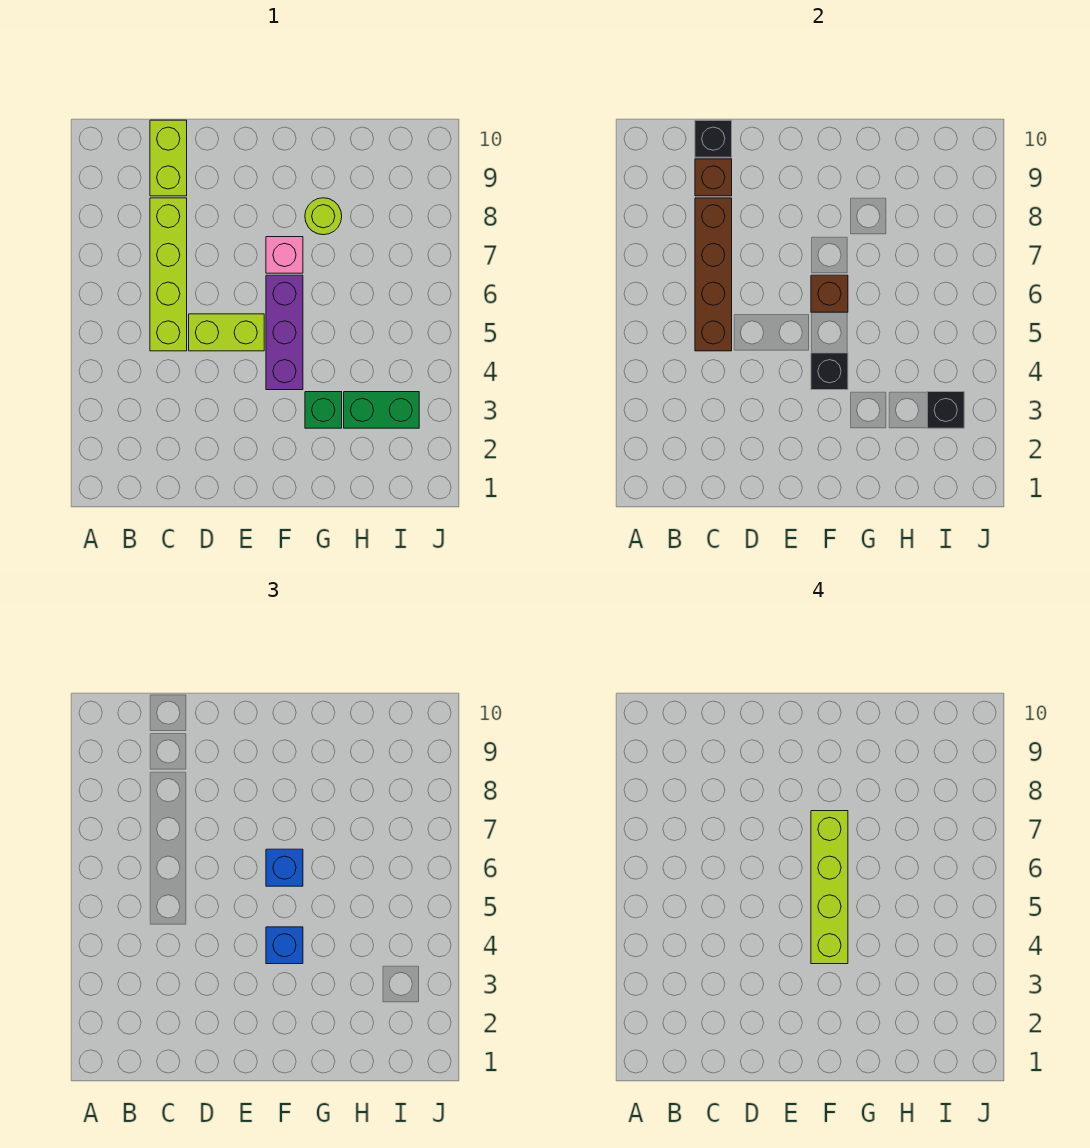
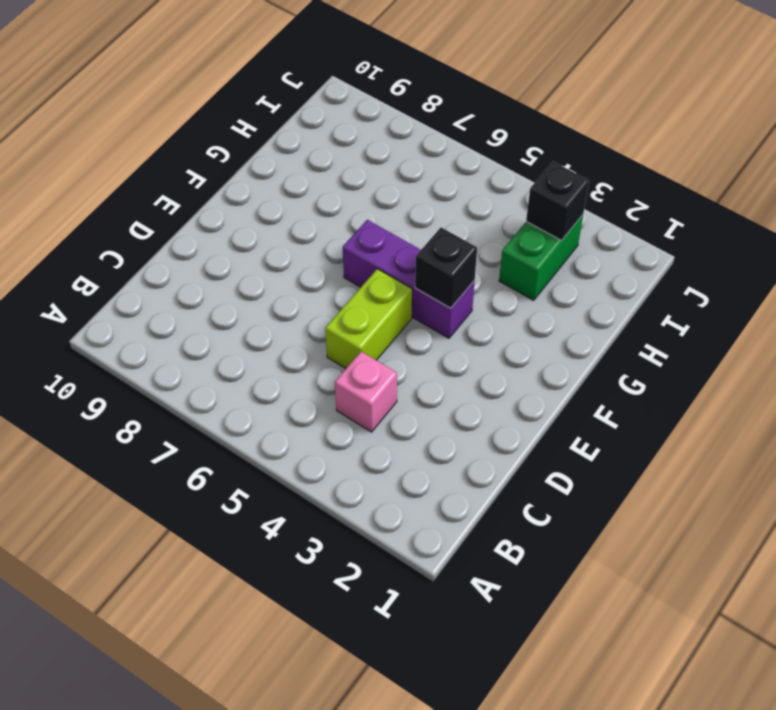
pink brick C4 level 1 -> pink brick F7 level 1
none -> lime brick C5:C8 level 1
none -> lime brick C9:C10 level 1
none -> green brick G3 level 1

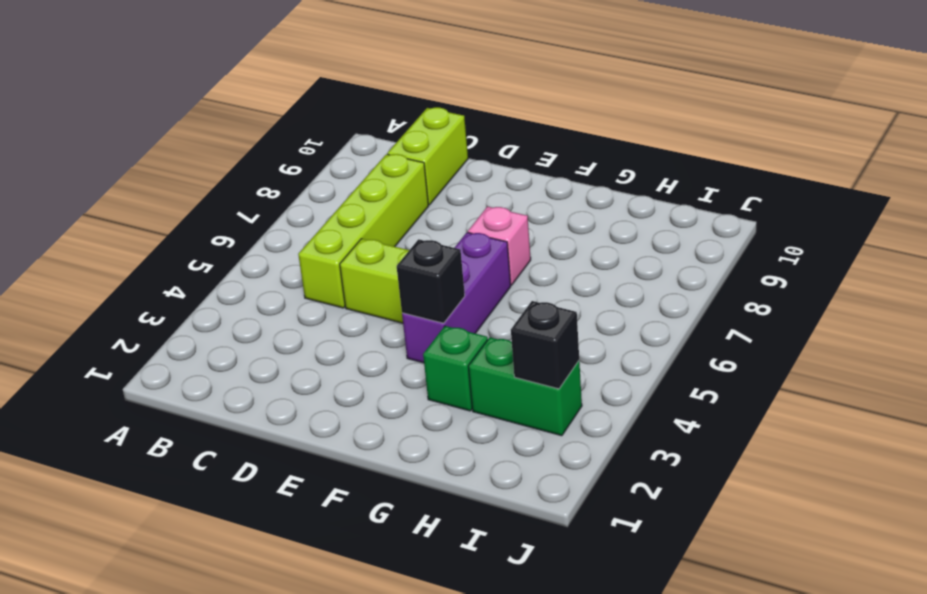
none -> lime round brick G8 level 1
none -> brown brick C5:C8 level 2
none -> brown brick C9 level 2

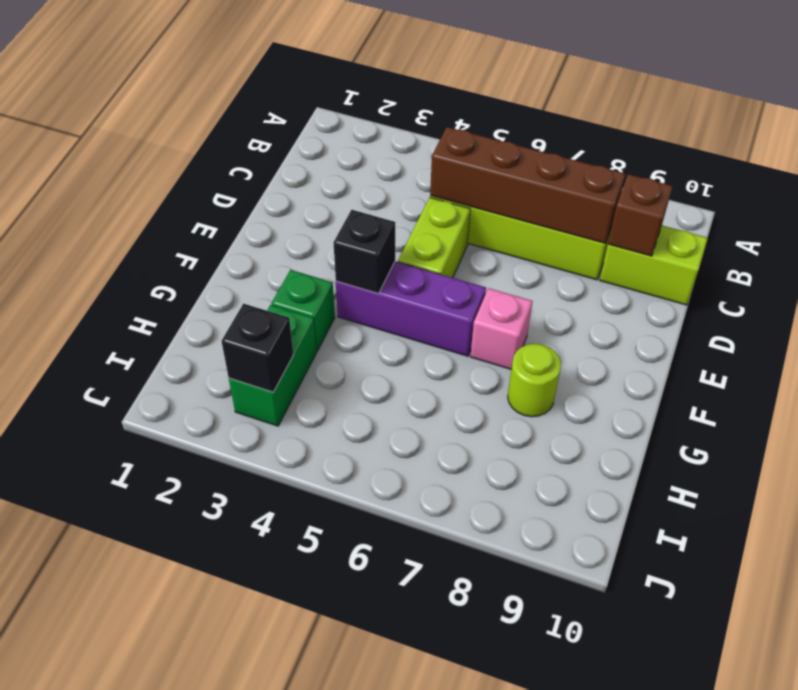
none -> black brick C10 level 2
none -> brown brick F6 level 2
none -> blue brick F4 level 3

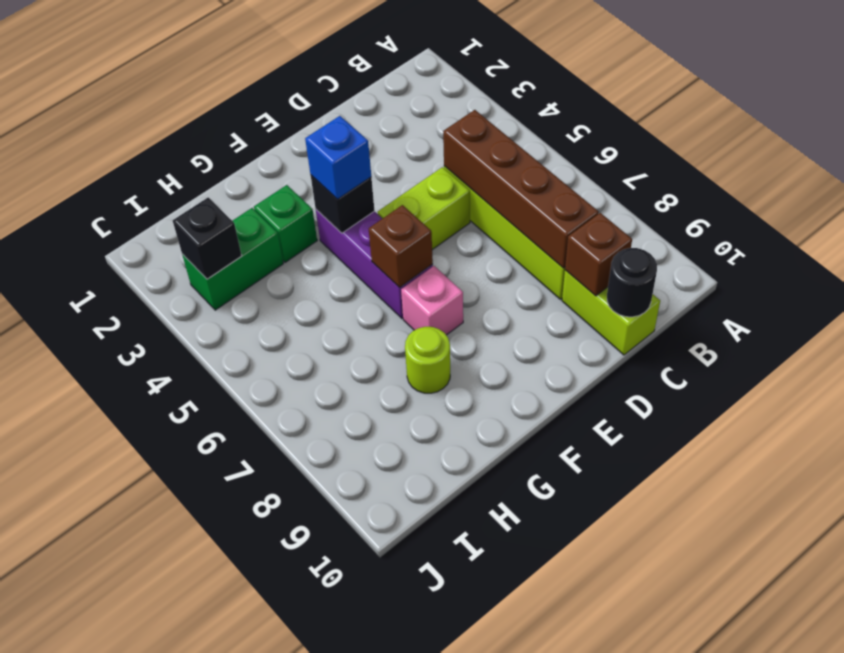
black round brick C10 level 2 -> black brick C10 level 2
none -> blue brick F6 level 3
none -> lime brick F4:F7 level 4

